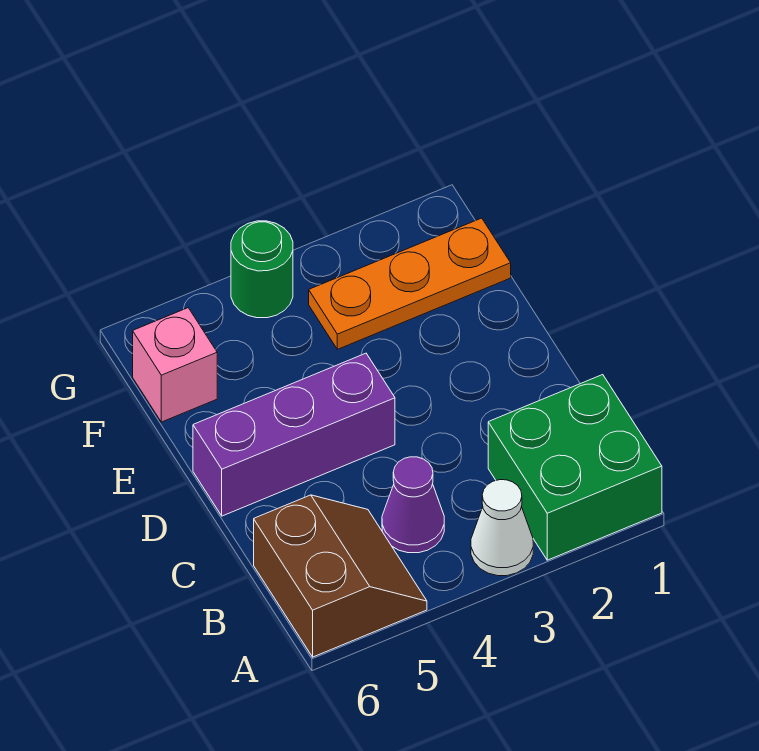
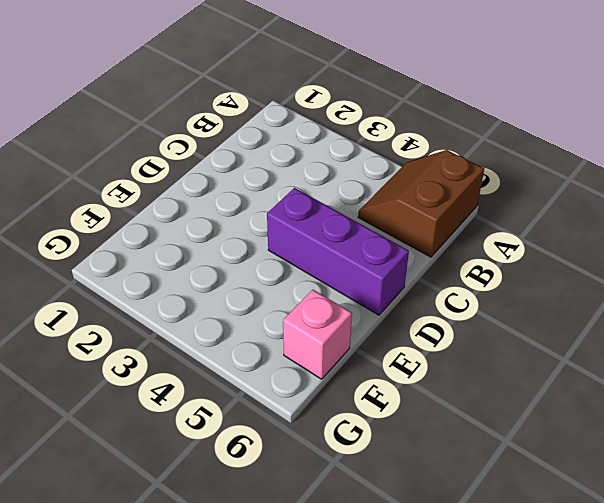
none -> green brick A1:B2 level 1
none -> white cone A3 level 1

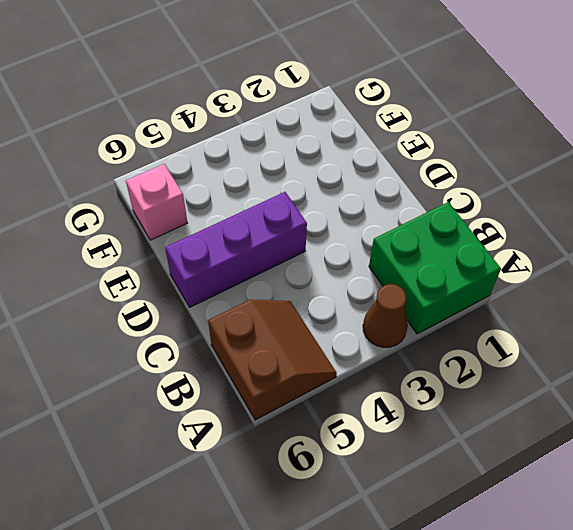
brown cone A3 level 1 -> white cone A3 level 1
none -> purple cone B4 level 1
none -> orange plate F1:F3 level 1

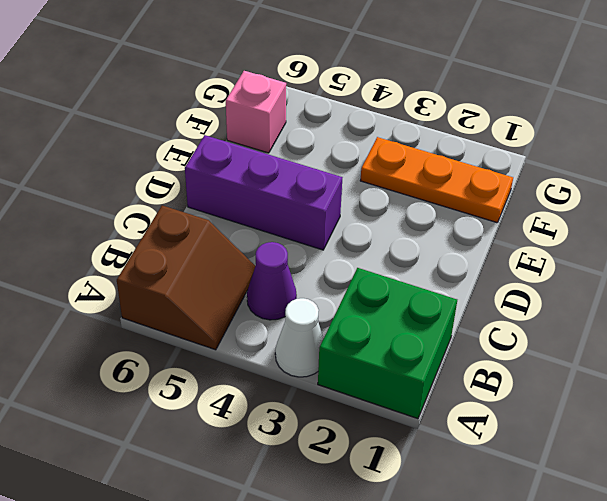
none -> green round brick G4 level 1

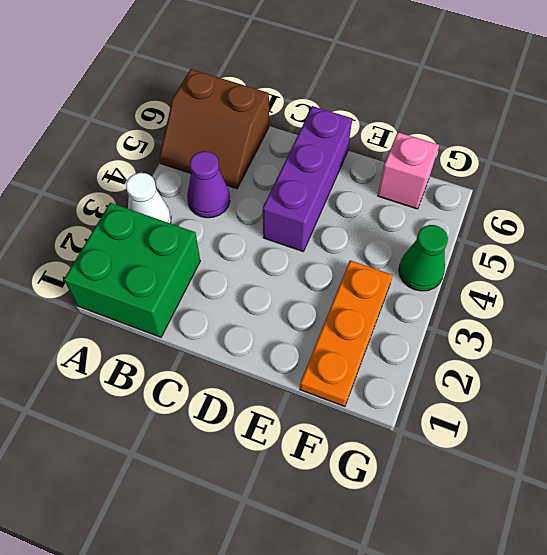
green cone G4 level 1 -> green round brick G4 level 1

